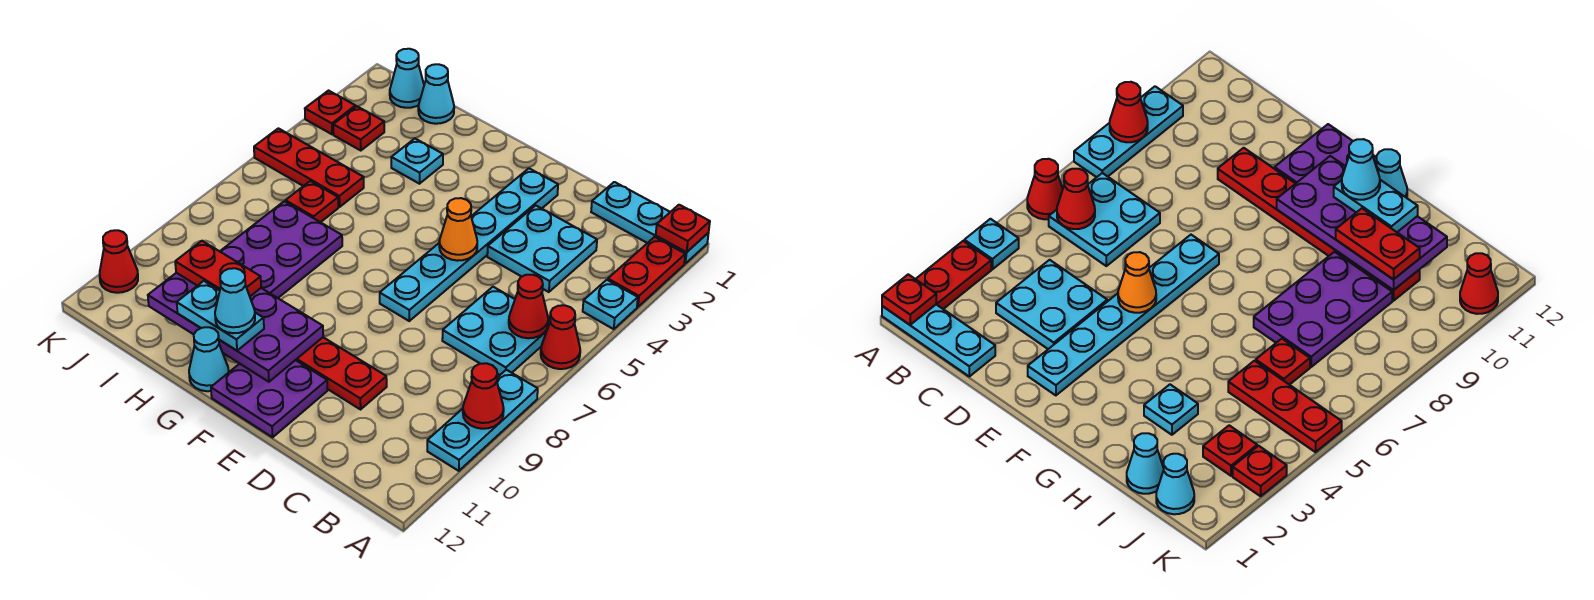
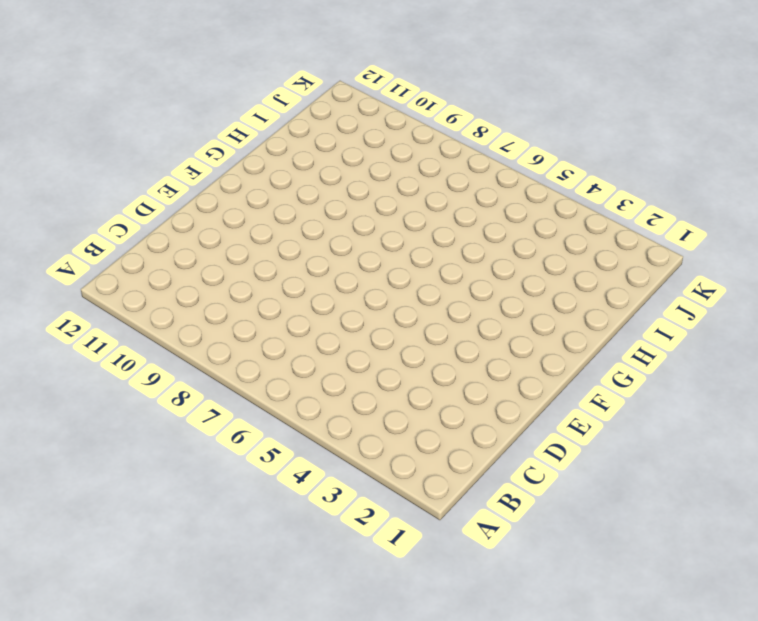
none -> cyan plate A1:C1 level 1
none -> red plate A2:A3 level 1
none -> cyan plate A4 level 1

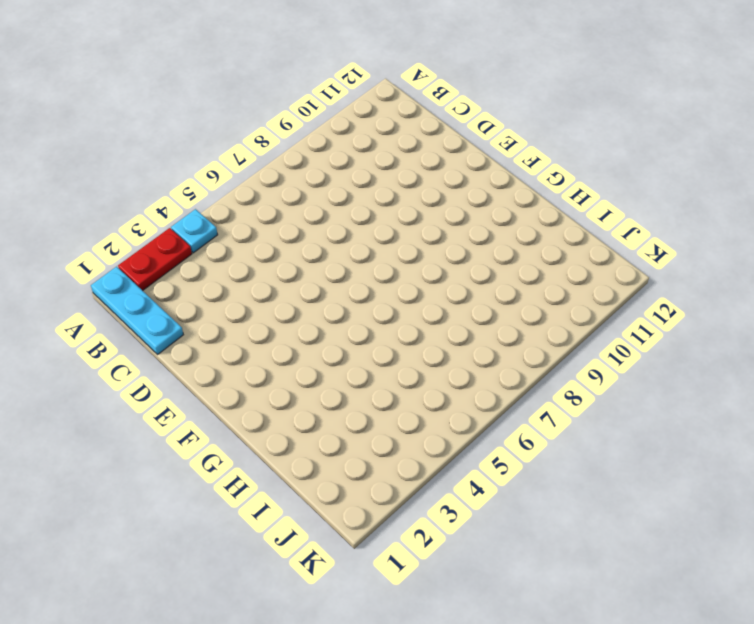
none -> red cone A6 level 1
none -> cyan plate A8:A10 level 1
none -> cyan plate B6:C7 level 1

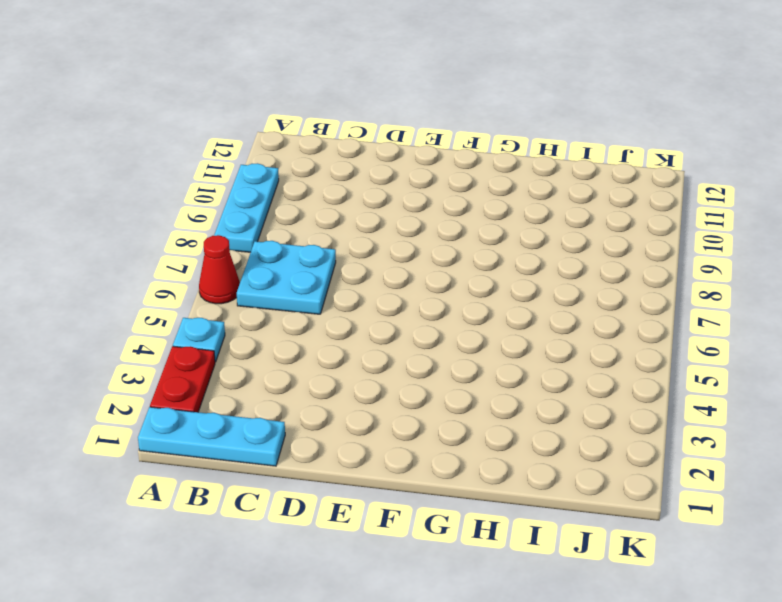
none -> cyan plate C3:D4 level 1
none -> red plate D10:I10 level 1
none -> cyan plate E2:E7 level 1

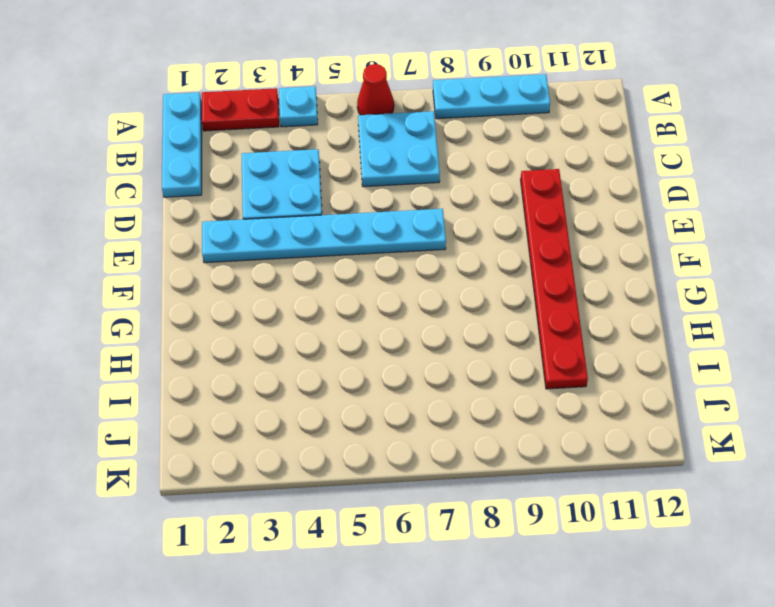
none -> purple plate E11:F12 level 1
none -> cyan cone G12 level 1
none -> cyan plate H3 level 1

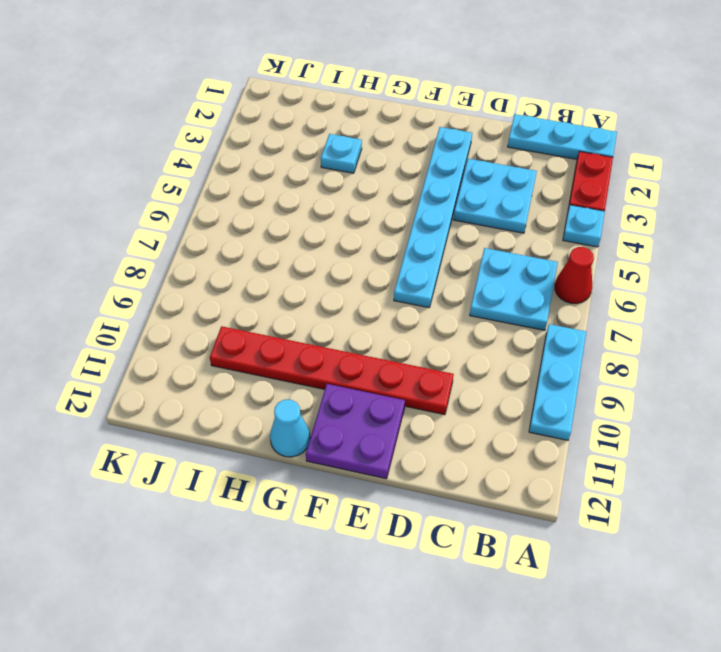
none -> purple plate H7:I9 level 1
none -> cyan cone I1 level 1
none -> red plate I5:K5 level 1

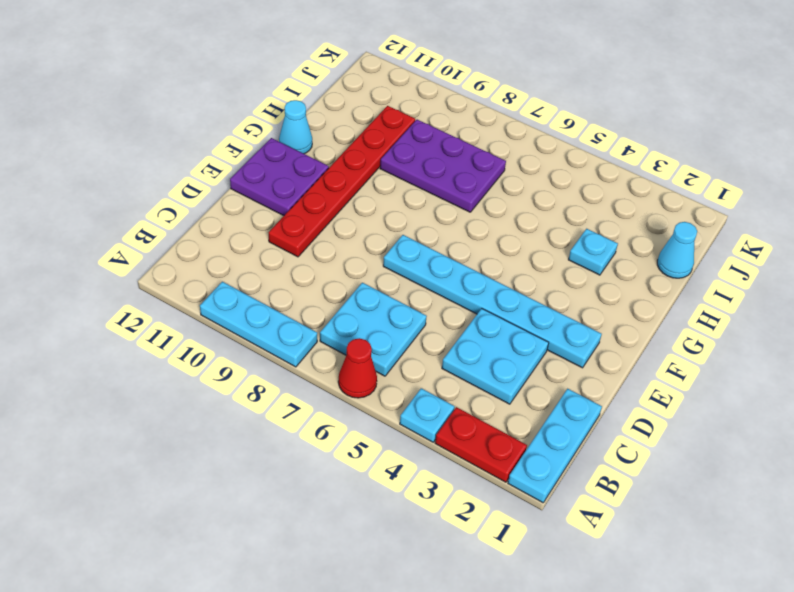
none -> red plate I5:K5 level 1
none -> red plate I6 level 1
none -> cyan cone J1 level 1

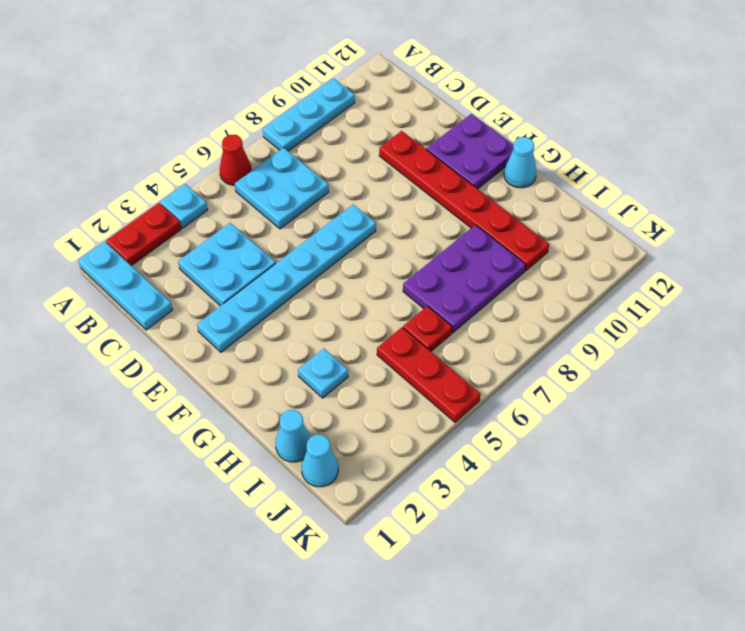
none -> red plate J3 level 1
none -> red plate K3 level 1
none -> red cone K11 level 1

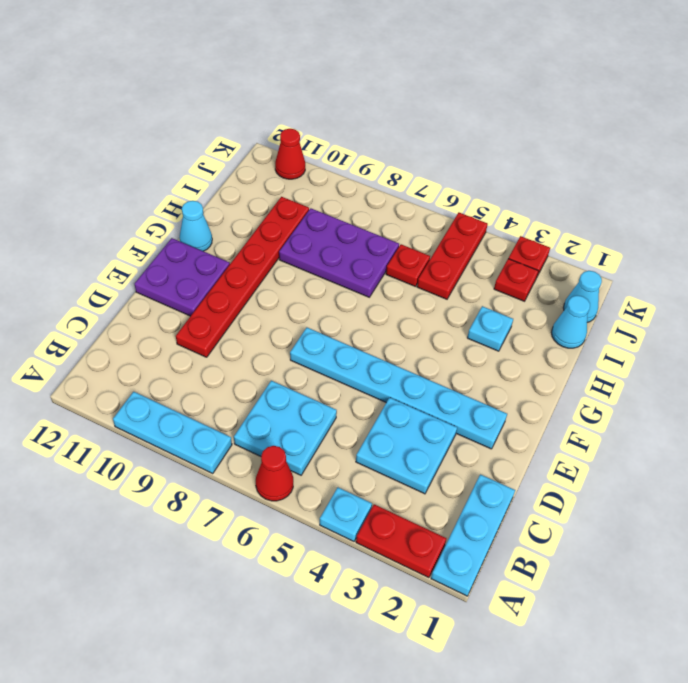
none -> red plate A1 level 2
none -> red cone A9 level 2
none -> red cone B6 level 2

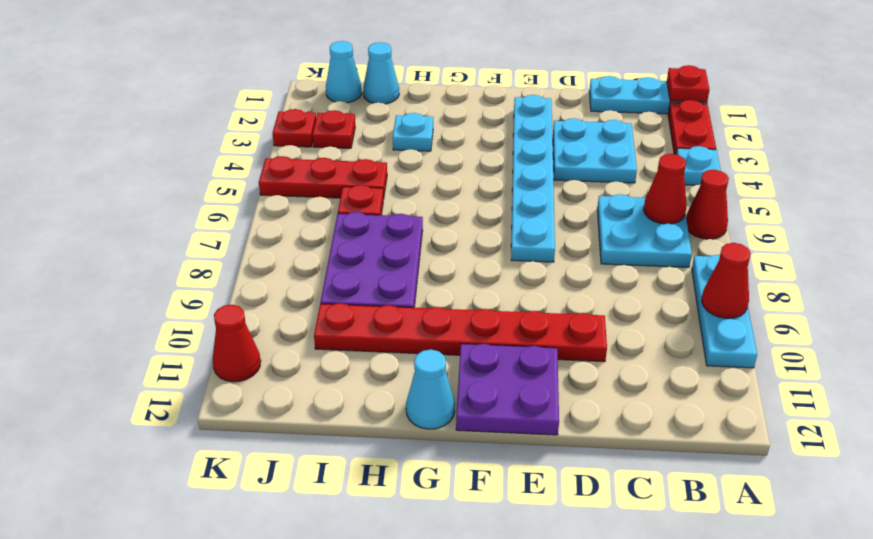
none -> orange cone E5 level 2
none -> purple plate F10:I11 level 2
none -> cyan plate G11:H11 level 3

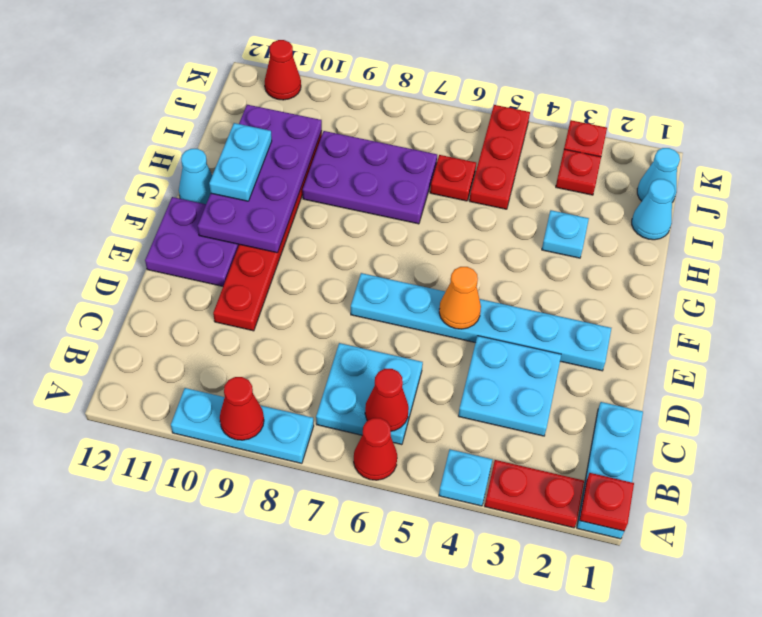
none -> red plate H10:I10 level 3
none -> cyan cone G11 level 4

